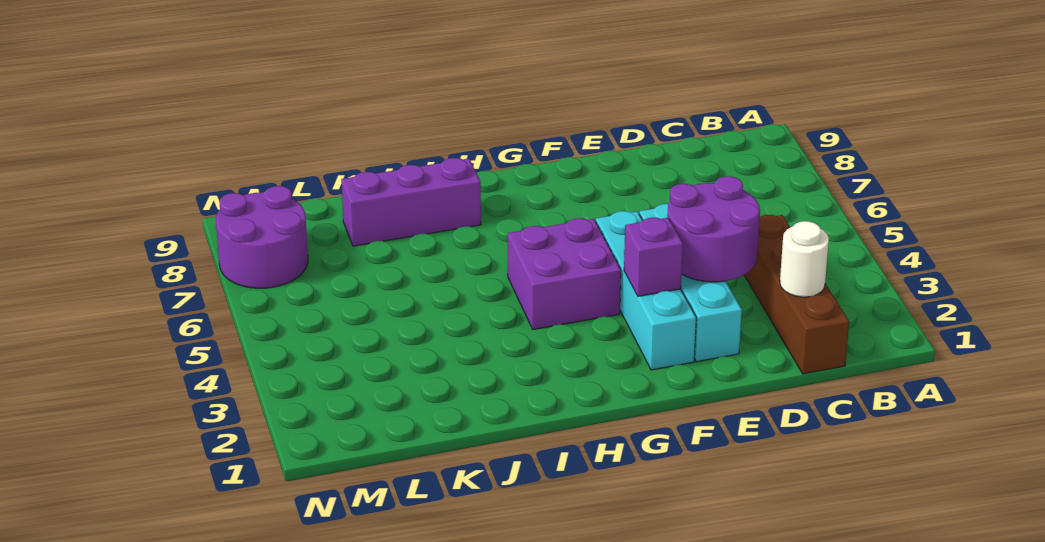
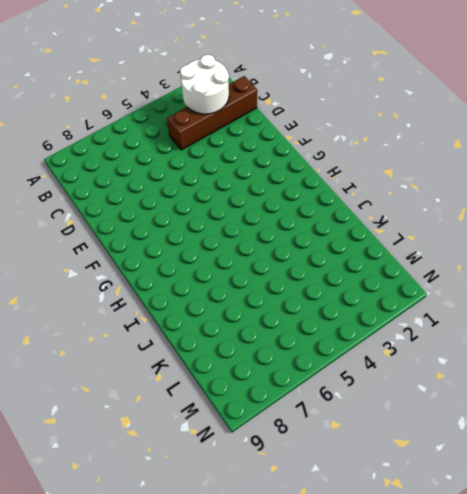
white round brick B2:C3 level 2 -> white round brick C2 level 2
none -> cyan brick E2:E5 level 1
none -> cyan brick F2:F5 level 1

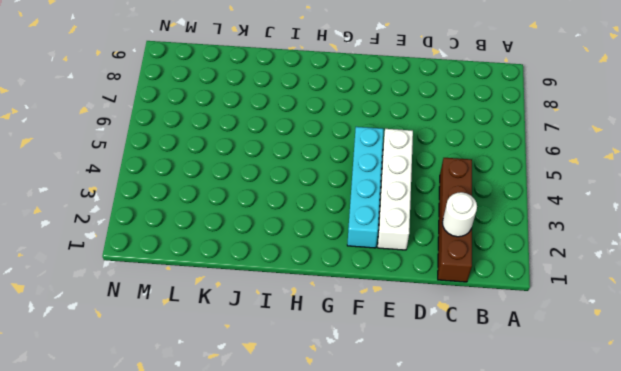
white brick E2:E5 level 1 -> cyan brick E2:E5 level 1
none -> purple brick G4:H5 level 1
none -> purple brick I8:K8 level 1

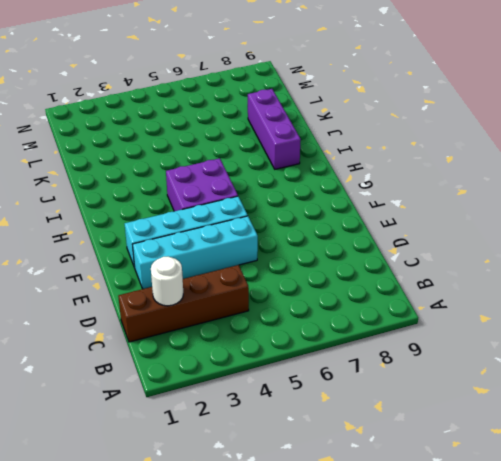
none -> purple round brick M7:N8 level 1
none -> purple round brick D3:E4 level 2

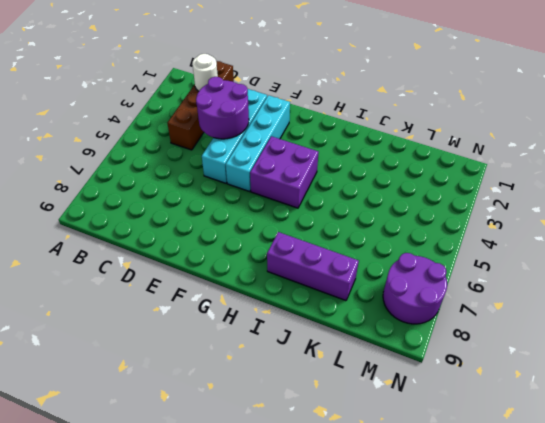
none -> purple brick F3 level 2

